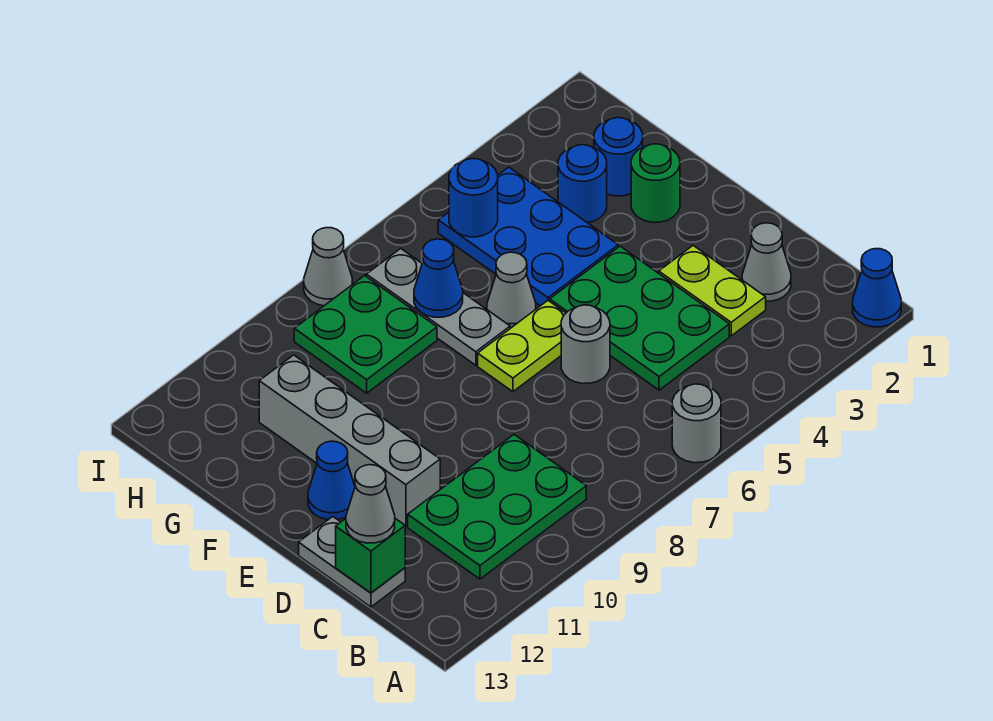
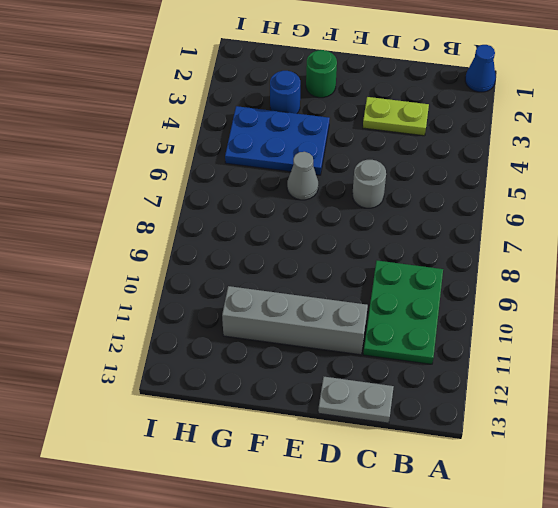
none -> grey round brick A6 level 1
none -> grey cone C2 level 1
none -> green plate C4:E5 level 1

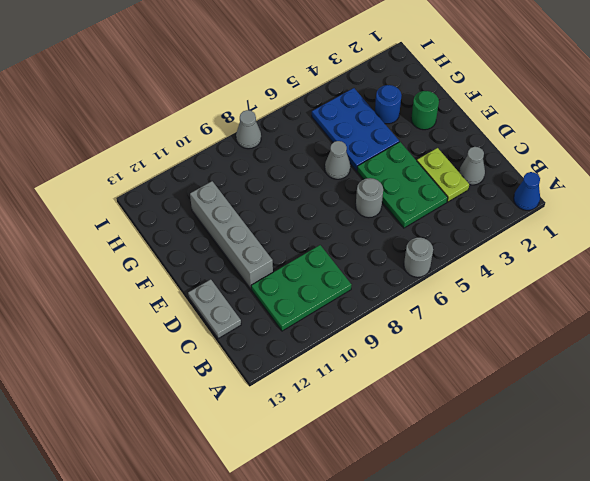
none -> lime plate E6:E7 level 1
none -> blue cone E12 level 1
none -> grey plate F7:H7 level 1

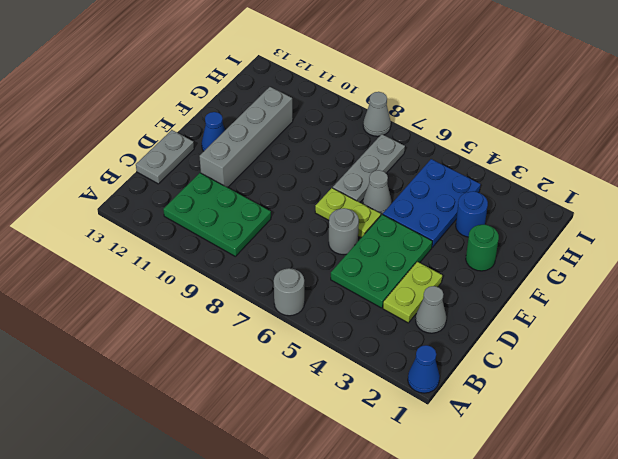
none -> blue round brick G2 level 1
none -> green plate G8:H9 level 1
none -> green brick C13 level 2

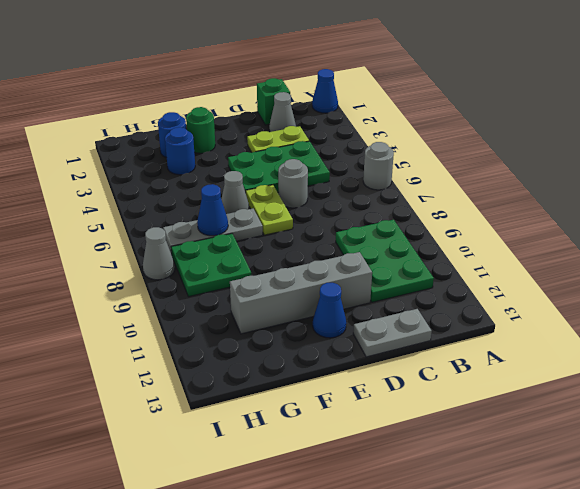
green brick C1 level 1 -> green brick C13 level 2
none -> blue plate F4:H5 level 1
none -> blue round brick H5 level 2
none -> grey cone C13 level 3

